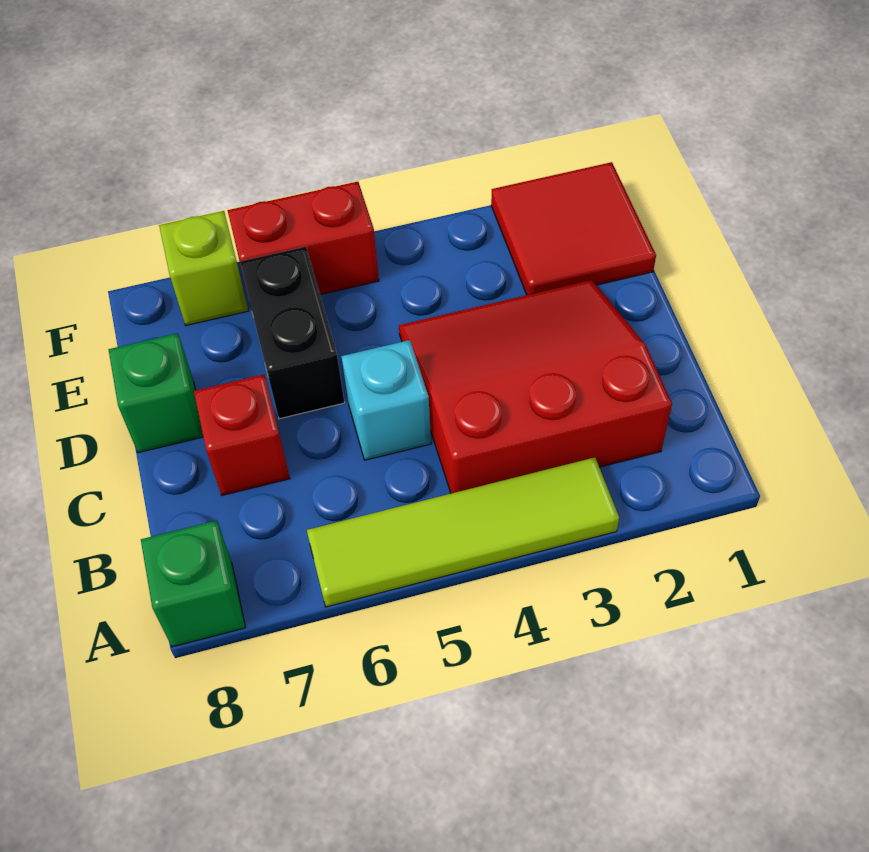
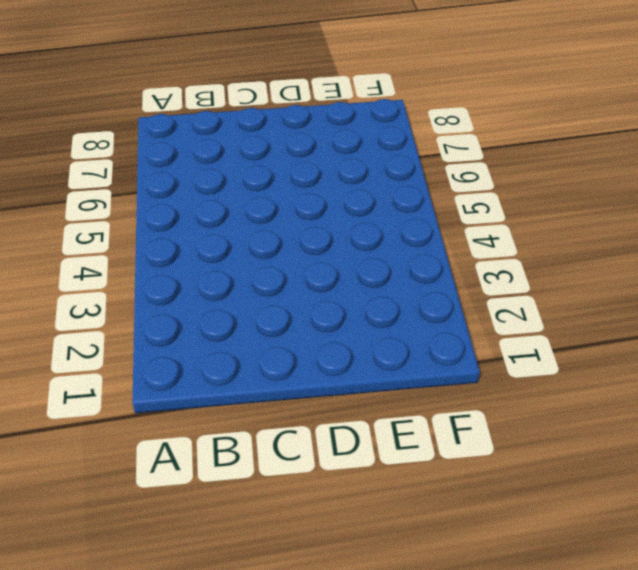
none -> lime tile A3:A6 level 1
none -> green brick A8 level 1

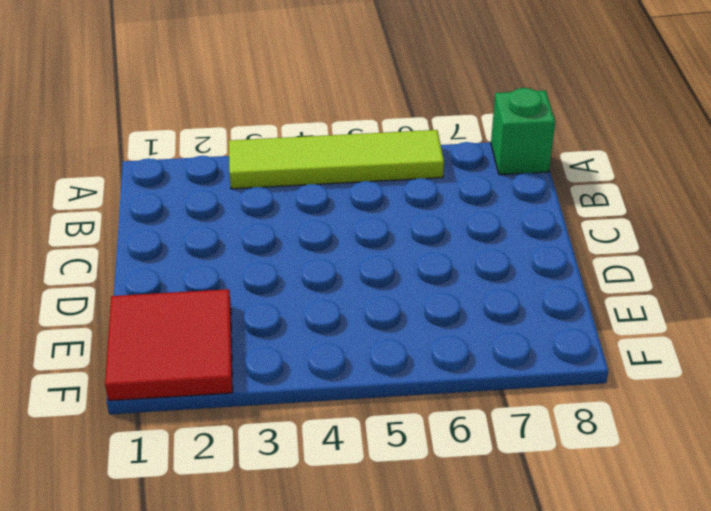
none -> red slope B2:D4 level 1 top B
none -> cyan brick C5 level 1

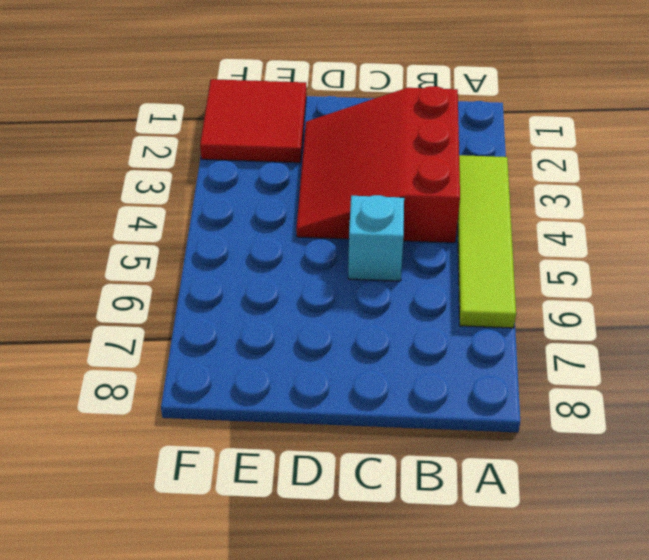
none -> green brick A8 level 1
none -> red brick C7 level 1

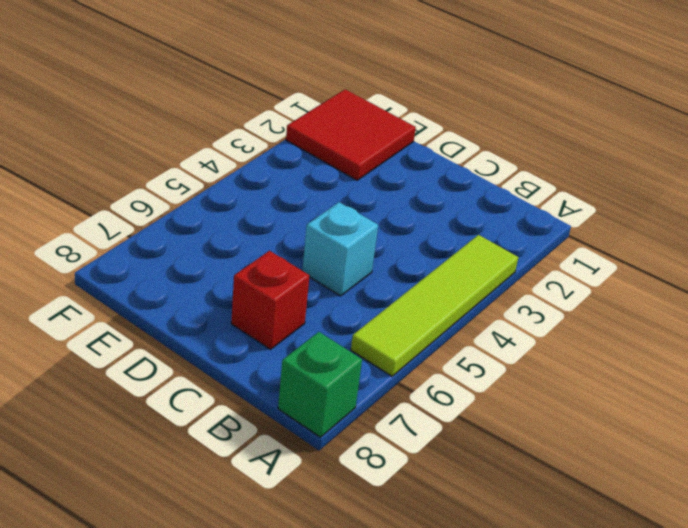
none -> red slope B2:D4 level 1 top B
none -> black brick D6:E6 level 1

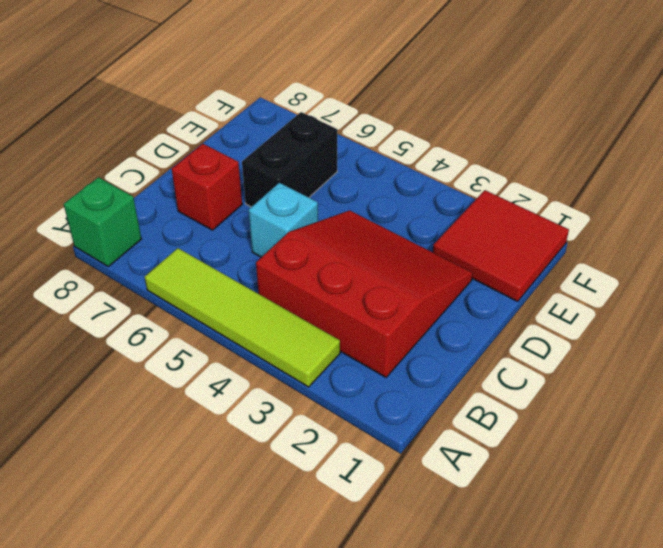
none -> green brick D8 level 1
none -> red brick F5:F6 level 1

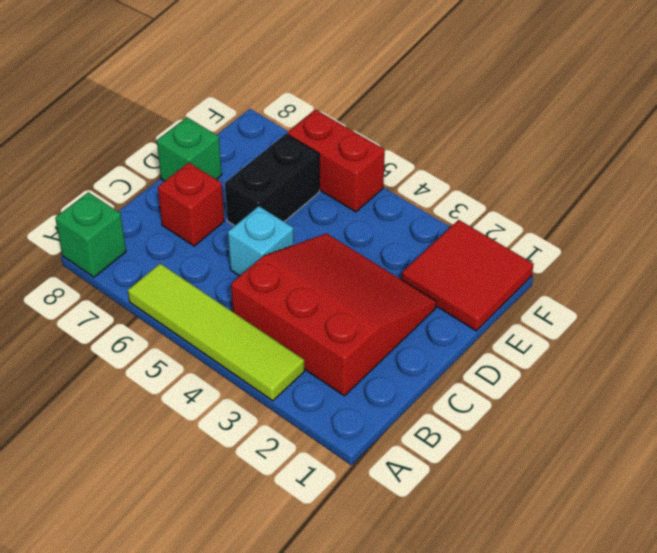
none -> lime brick F7 level 1

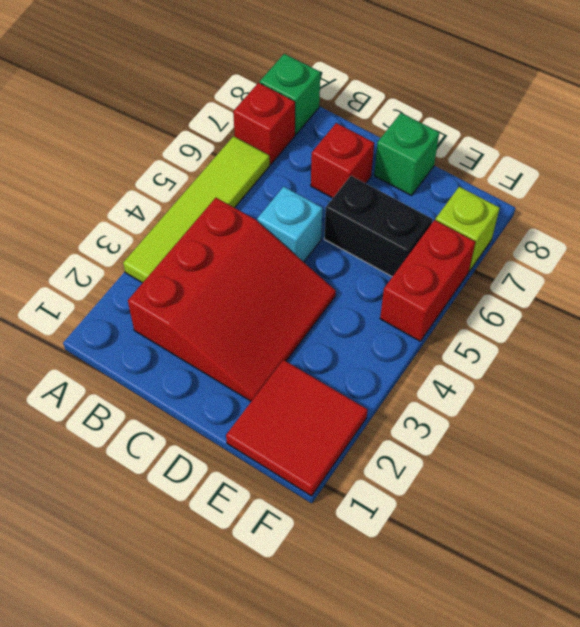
red brick A7 level 1 -> none

